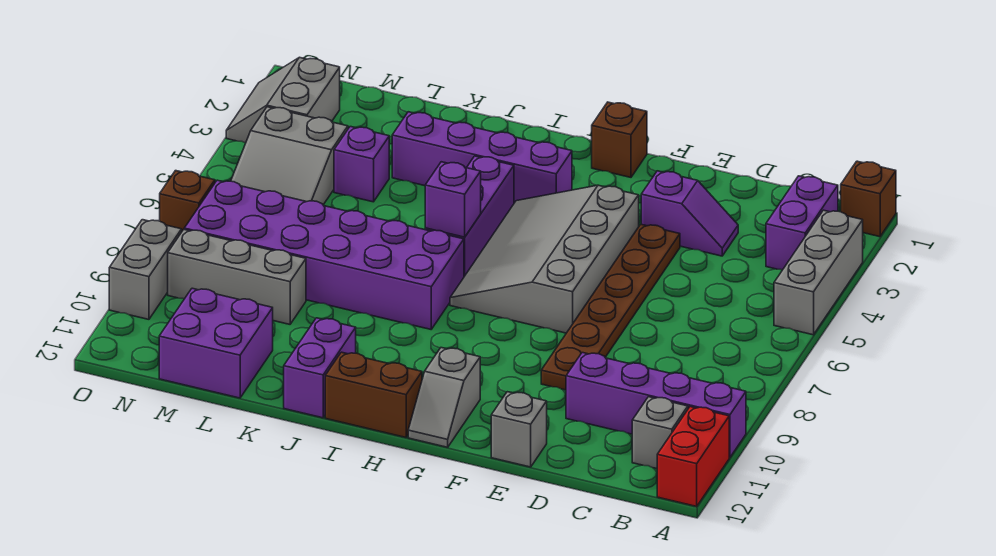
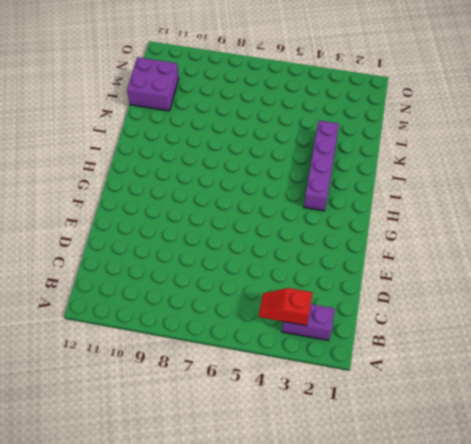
red slope B3:B4 level 2 top 3 -> none
none -> brown brick A1 level 1
none -> grey brick A3:A5 level 1
none -> purple brick A10:D10 level 1

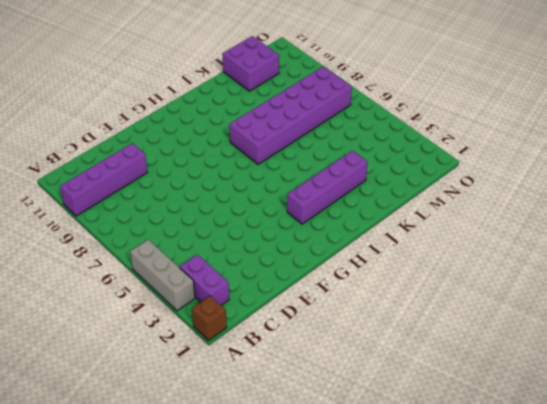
none -> red brick A11:A12 level 1
none -> grey brick B11 level 1
none -> purple slope D3:E3 level 1 top E

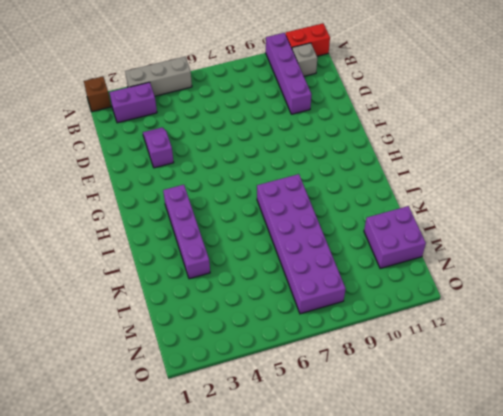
none -> brown plate E4:E9 level 1
none -> grey brick E12 level 1
none -> grey slope F4:H7 level 1 top F

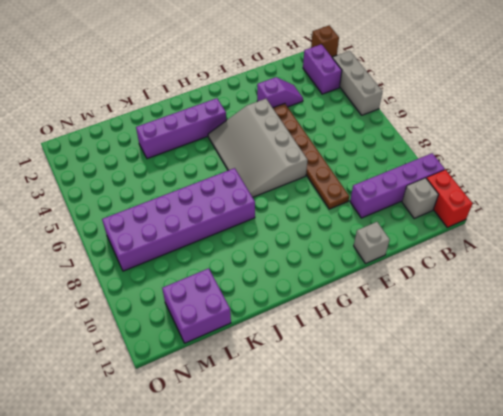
none -> brown brick G1 level 1
none -> grey slope G11:G12 level 1 top 11
none -> brown brick H12:I12 level 1

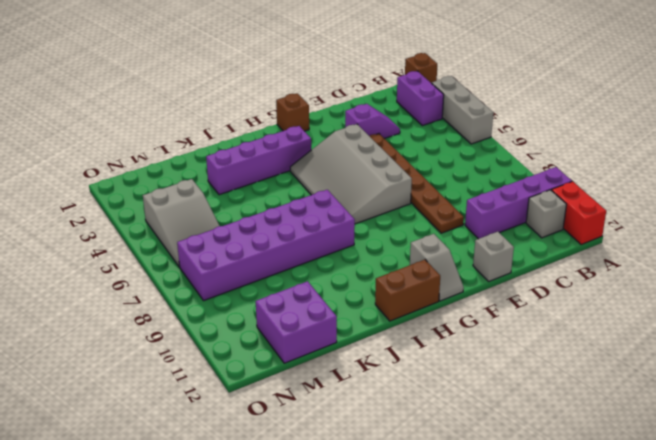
none -> purple brick I4:I6 level 1
none -> purple brick J11:J12 level 1
none -> purple brick L4 level 1

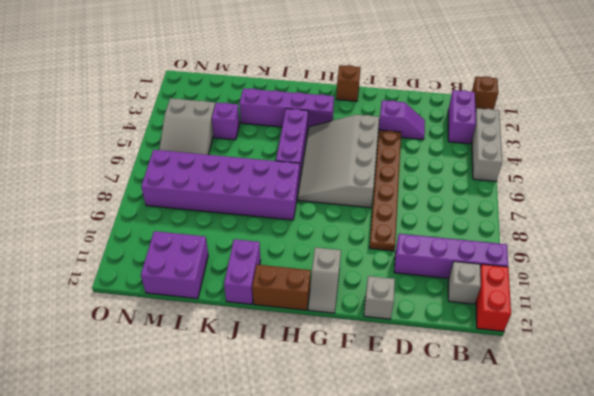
none -> grey brick L9:N9 level 1
none -> grey slope N2:O3 level 1 top N
none -> brown brick O7 level 1

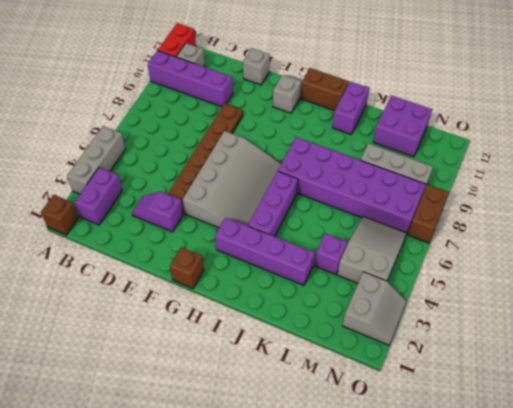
brown brick O7:O8 level 1 -> brown brick O7 level 1
none -> grey brick O9:O10 level 1
none -> purple brick I6 level 2

